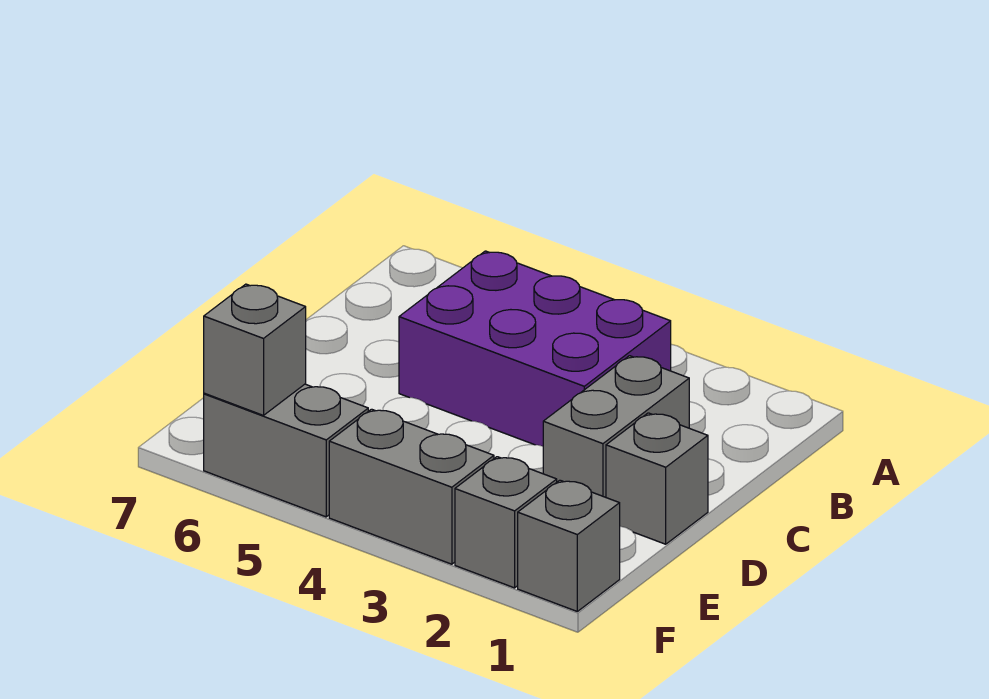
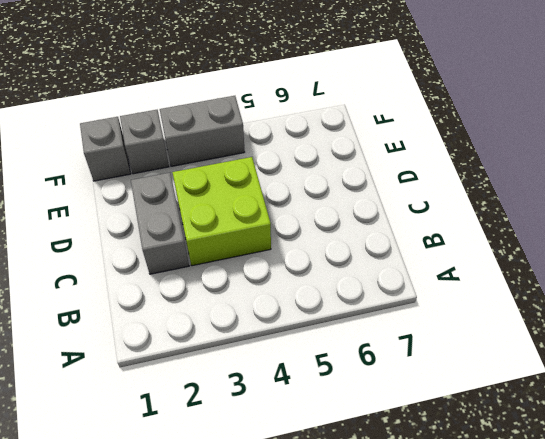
lime brick C3:D4 level 1 -> purple brick B3:C5 level 1
none -> grey brick D1 level 1
none -> grey brick F5:F6 level 1

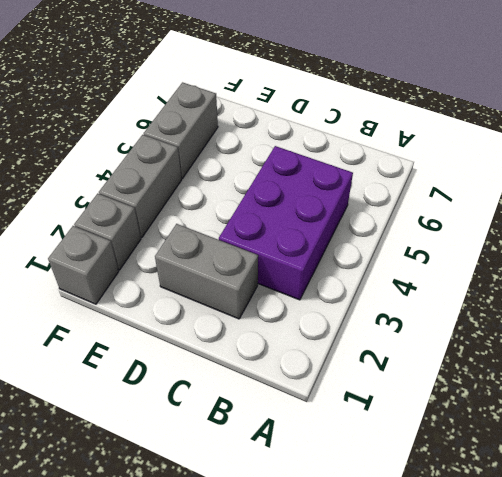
none -> grey brick D1 level 1
none -> grey brick F6 level 2

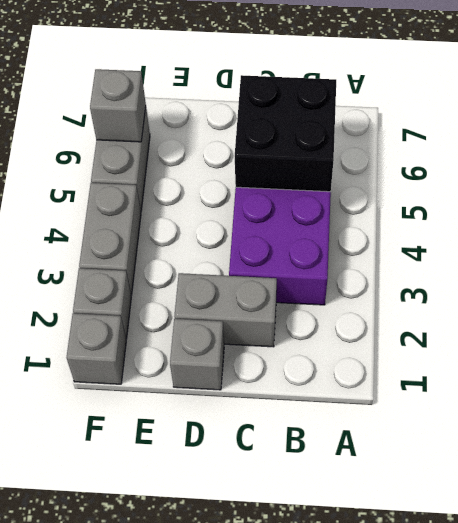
black brick B5:C6 level 2 -> none

